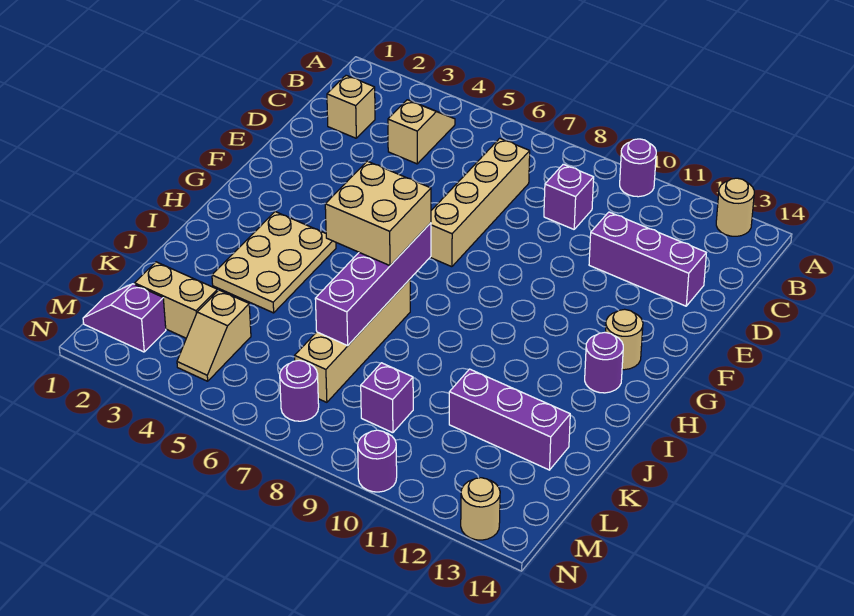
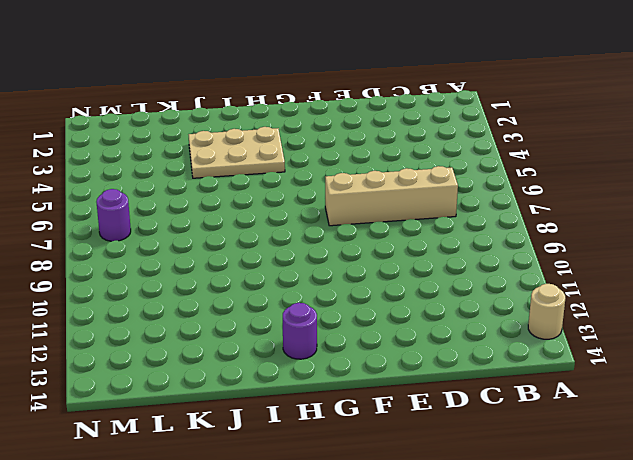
none -> purple round brick A10 level 1
none -> tan slope B4:C4 level 1 top C
none -> tan brick C2 level 1

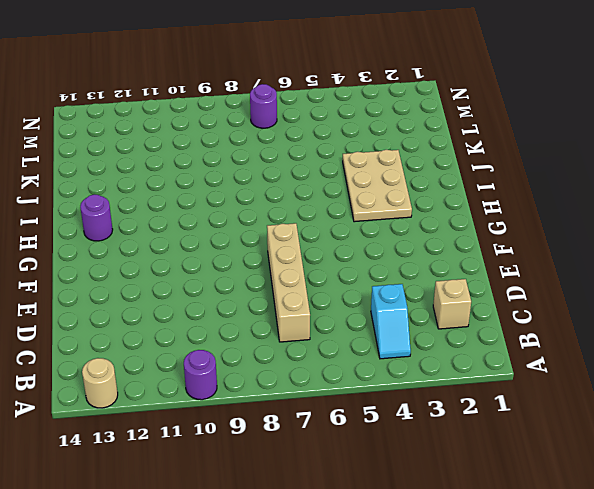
cyan slope B4:C4 level 1 top C -> tan slope B4:C4 level 1 top C
none -> purple brick C9 level 1
none -> purple brick D11:D13 level 1
none -> tan round brick G13 level 1

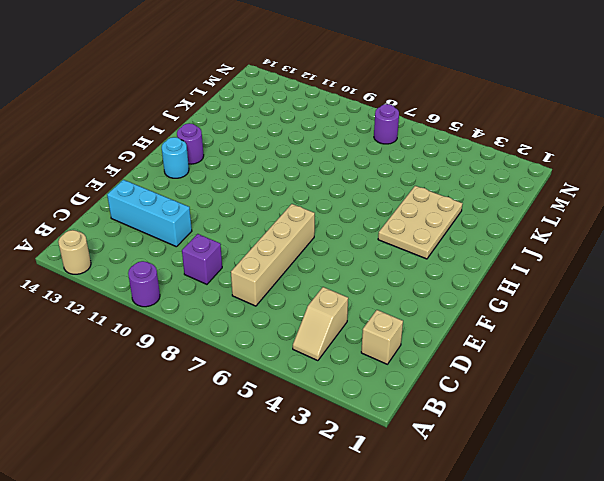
cyan brick D11:D13 level 1 -> purple brick D11:D13 level 1
cyan round brick G13 level 1 -> tan round brick G13 level 1
none -> tan brick I7:L7 level 1
none -> purple brick K11:K13 level 1
none -> tan brick L2:L3 level 1

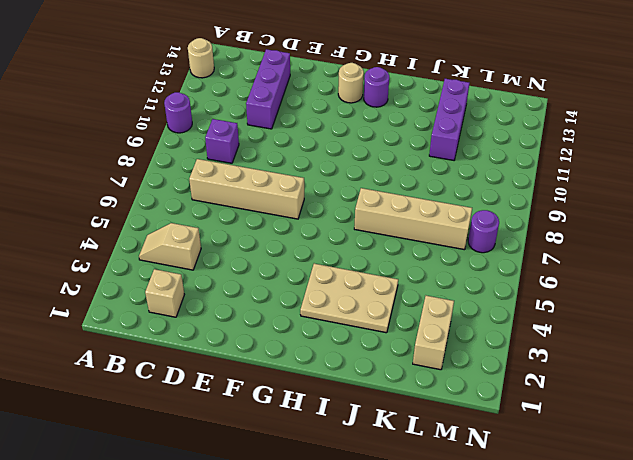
none -> tan slope L4:M4 level 1 top L
none -> purple brick L9 level 1
none -> purple slope M1:M2 level 1 top 2

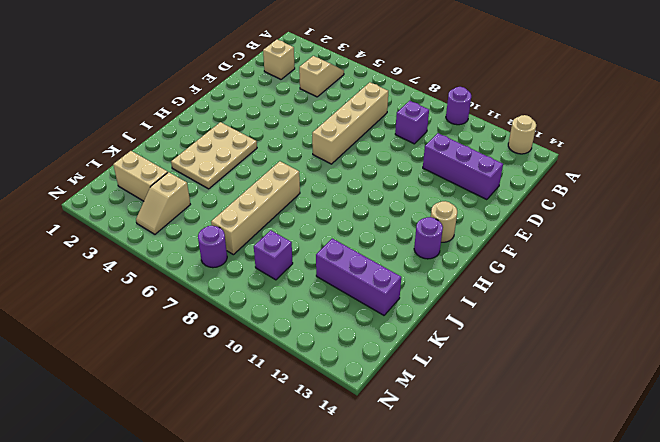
none -> purple slope M1:M2 level 1 top 2
none -> purple round brick N10 level 1
none -> tan round brick N13 level 1

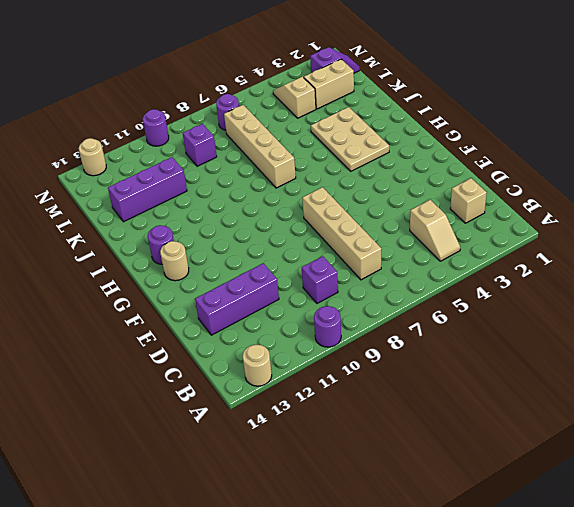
none -> purple brick H7:K7 level 2
none -> tan brick H6:I7 level 3

